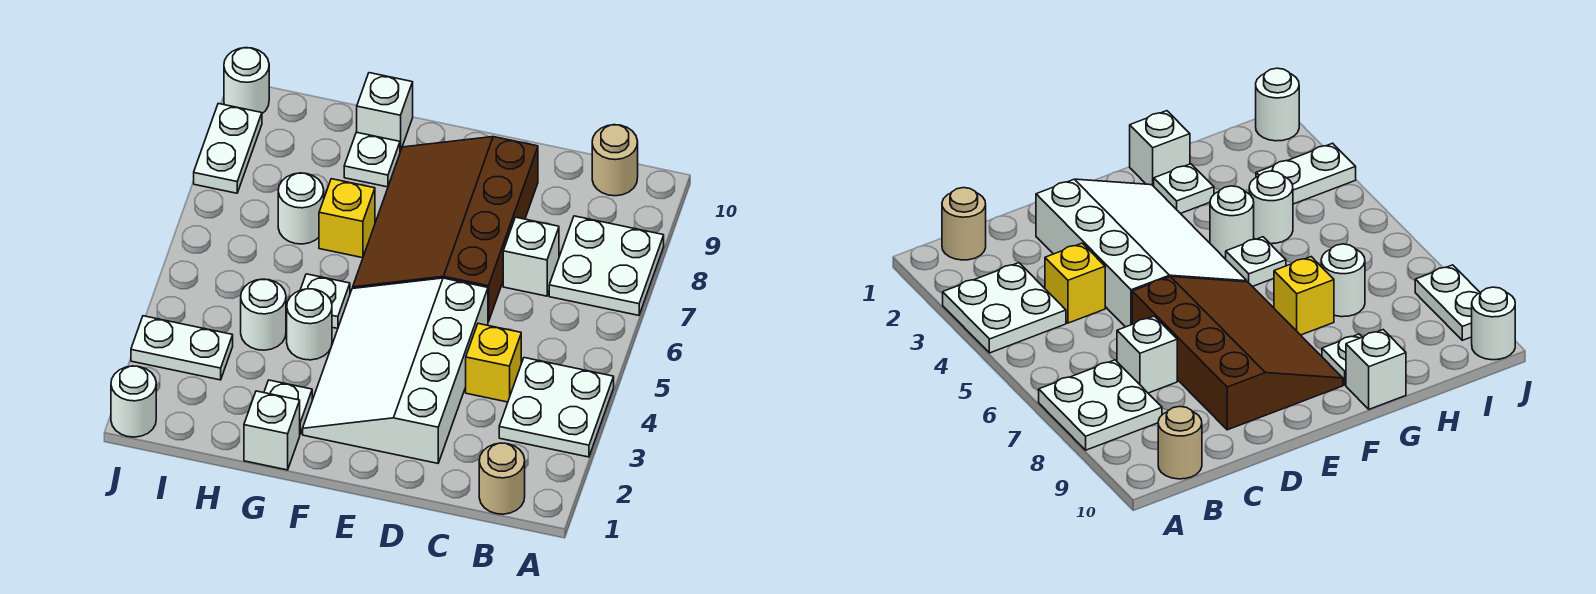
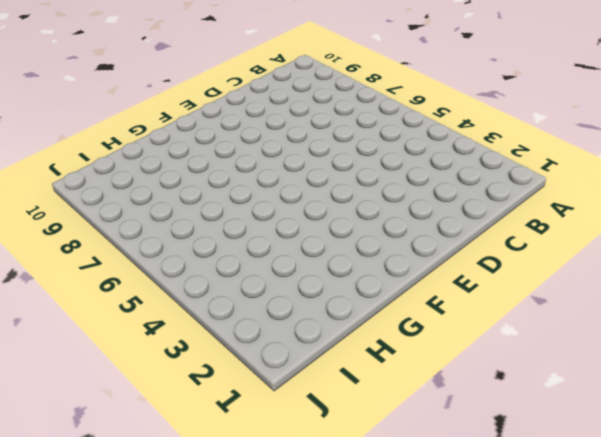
none -> white plate A3:B4 level 1
none -> white plate A7:B8 level 1
none -> tan round brick B1 level 1

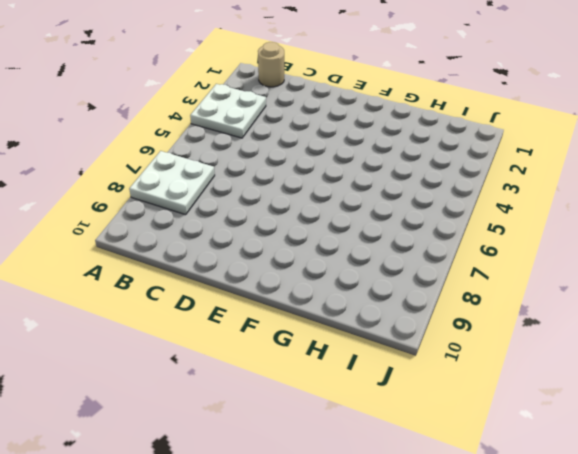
none -> tan round brick B10 level 1
none -> yellow brick C4 level 1
none -> white brick C7 level 1

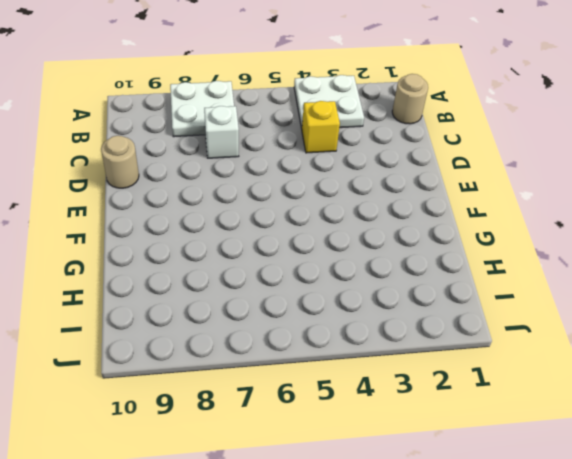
tan round brick D10 level 1 -> tan round brick B10 level 1
none -> white slope D2:F5 level 1 top D
none -> brown slope D6:F9 level 1 top D
none -> white brick G1 level 1

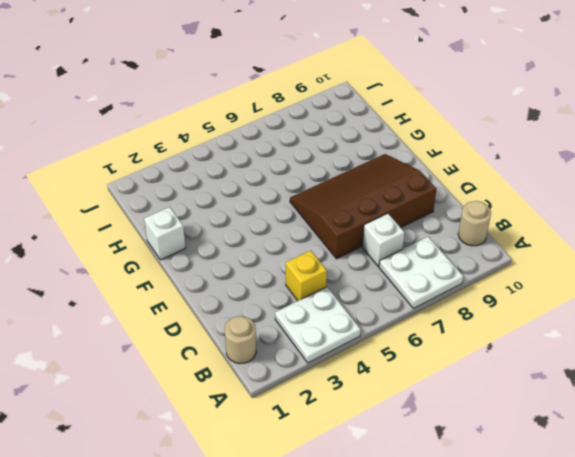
none -> white slope D2:F5 level 1 top D
none -> white plate G2 level 1
none -> white round brick G4 level 1

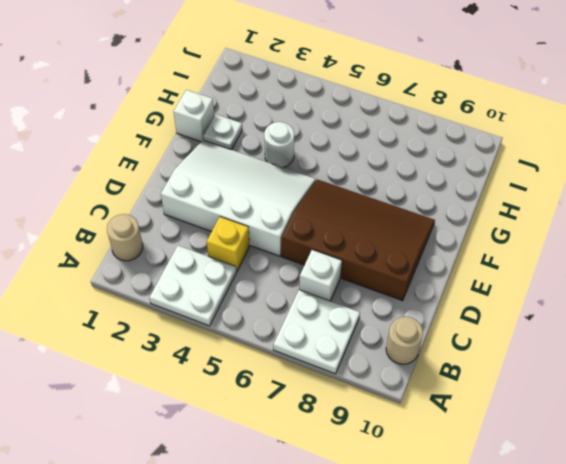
none -> white plate G5 level 1
none -> yellow brick G7 level 1
none -> white plate G9 level 1

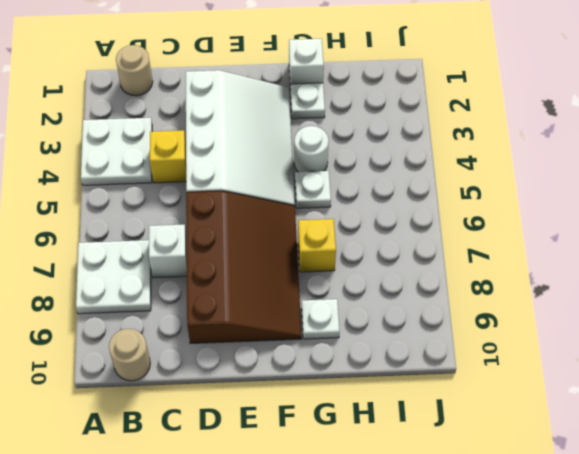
none -> white brick G10 level 1
none -> white round brick H4 level 1
none -> white round brick H7 level 1

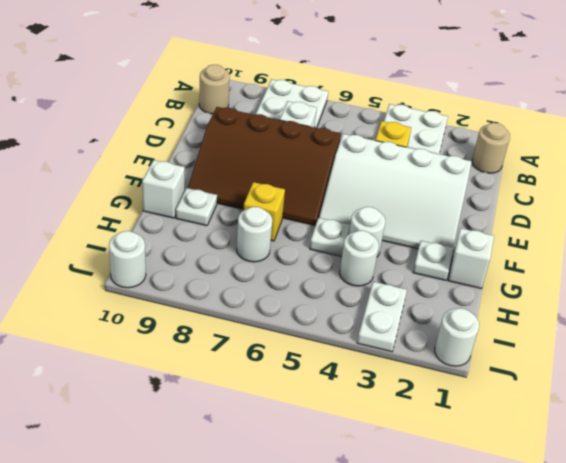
none -> white plate J8:J9 level 1

